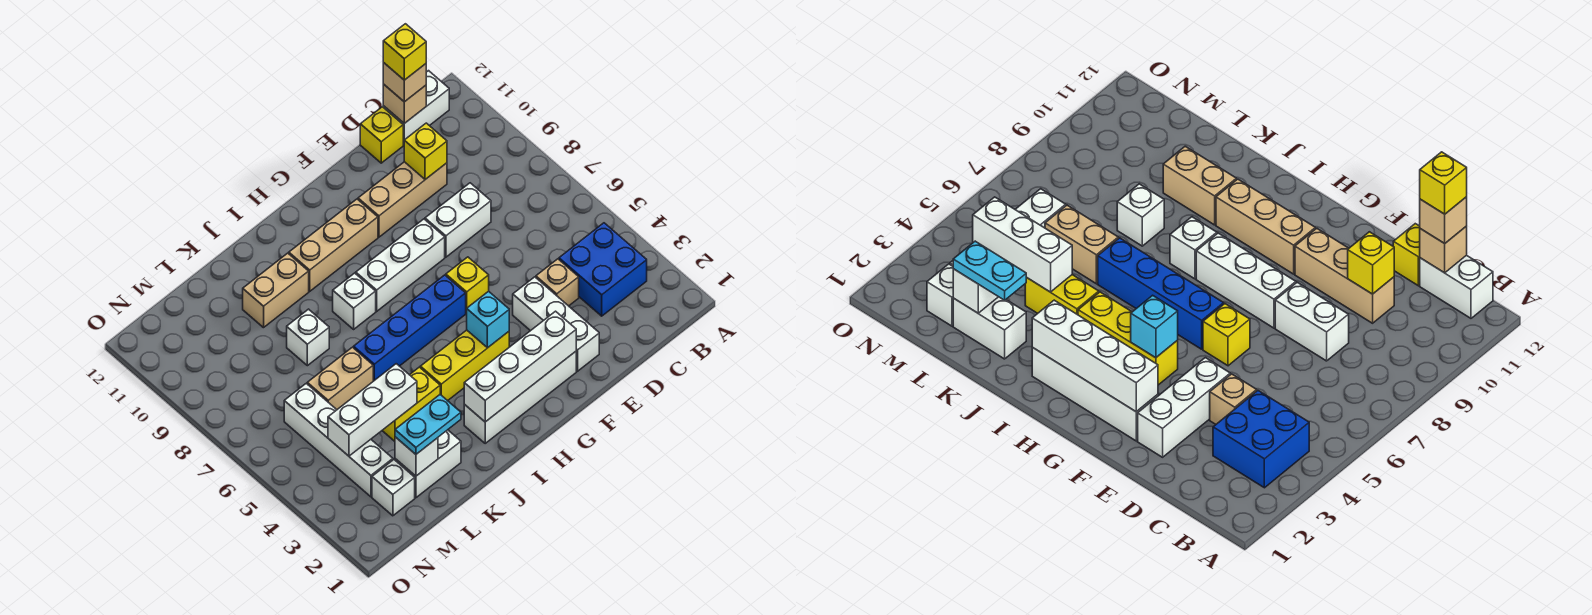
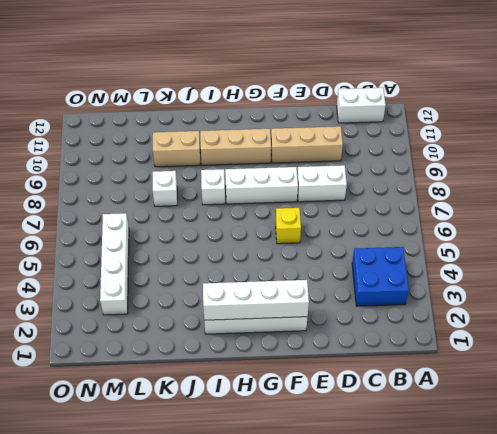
none -> tan brick D4 level 1
none -> yellow brick D12 level 1
none -> white brick E2:E4 level 1
none -> yellow brick G4:I4 level 1

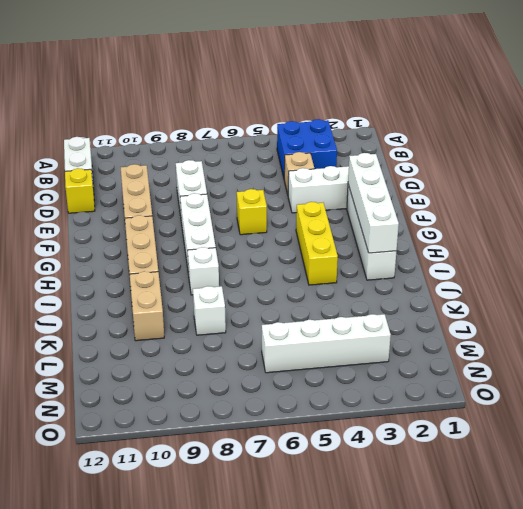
none -> blue brick G6:J6 level 1
none -> yellow brick J4:K4 level 1
none -> white brick K2:L2 level 1
none -> tan brick K6:L6 level 1

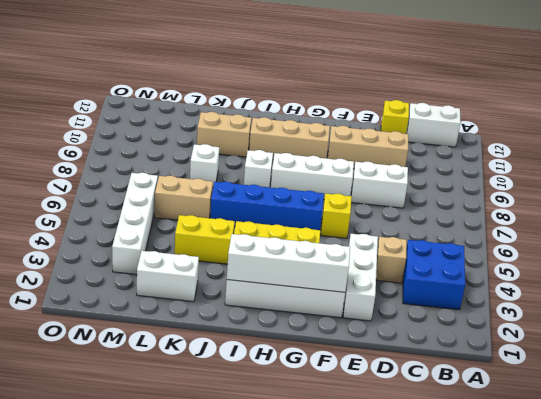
none -> white brick M2 level 1
none -> tan brick C12 level 2
none -> yellow brick D10 level 2
none -> cyan brick G4 level 2

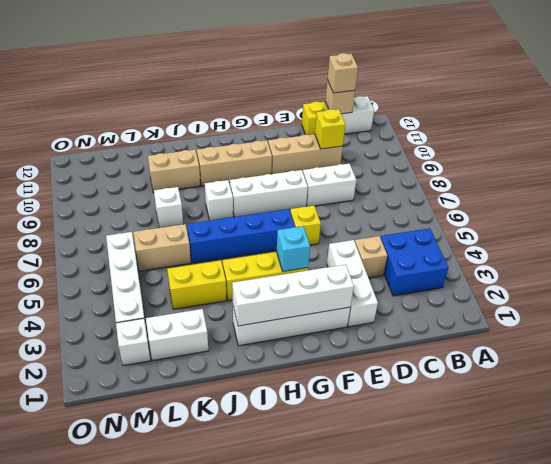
none -> white brick K4:M4 level 2
none -> white brick L2 level 2
none -> cyan plate K2:L2 level 3
none -> yellow brick C12 level 4

